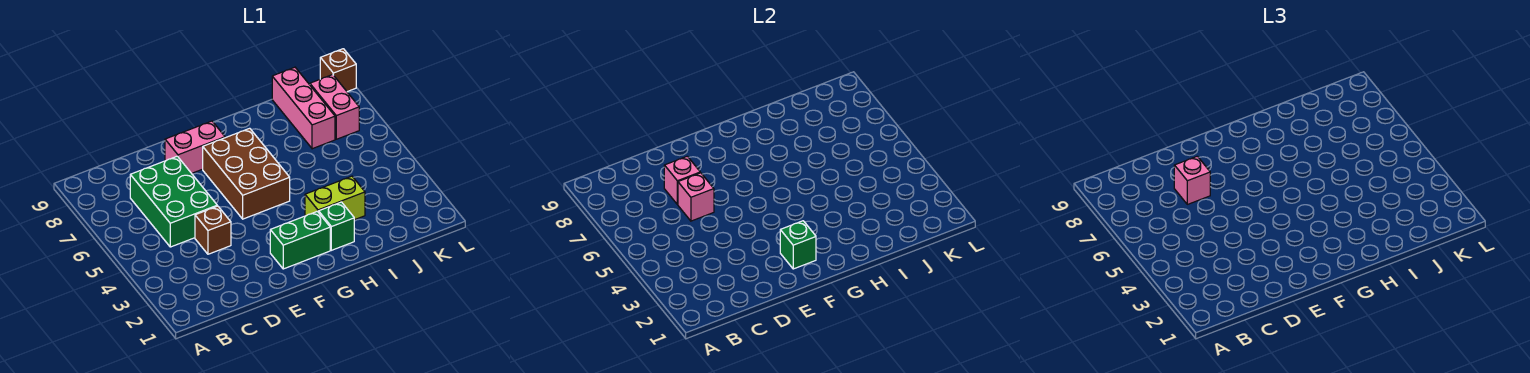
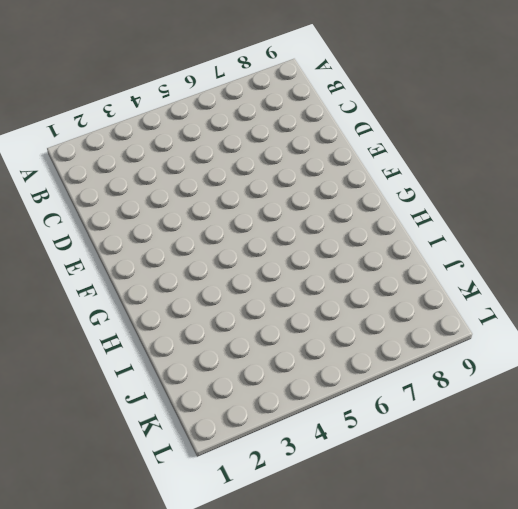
none -> green brick C5:D7 level 1
none -> brown brick D4 level 1
none -> pink brick E8:F8 level 1

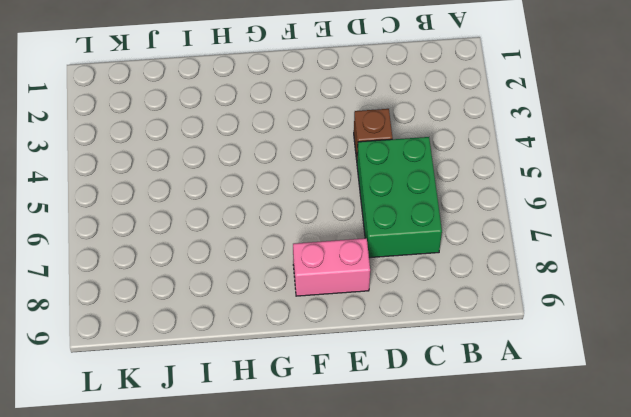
none -> green brick F2:G2 level 1
none -> brown brick F5:G7 level 1
none -> green brick H2 level 1

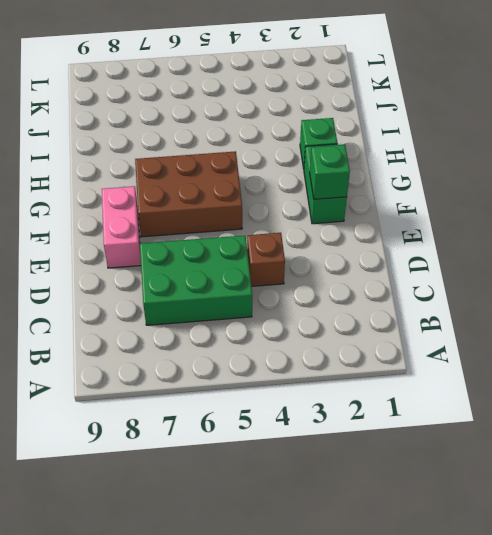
none -> lime brick H3:I3 level 1
none -> pink brick J7:J9 level 1
none -> pink brick K7:K8 level 1

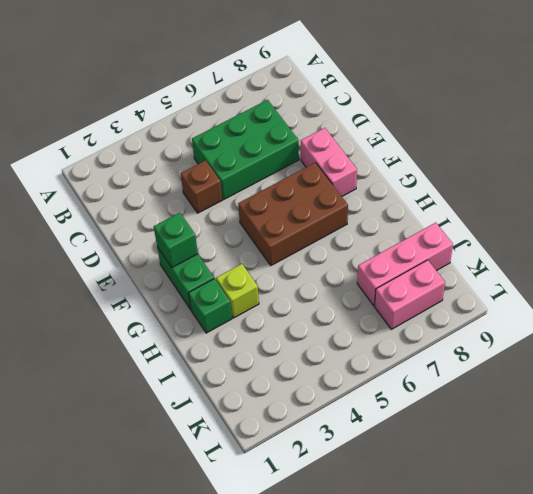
lime brick H3 level 1 -> lime brick H3:I3 level 1
none -> brown brick L9 level 1
none -> pink brick D6 level 2
none -> pink brick D7 level 2

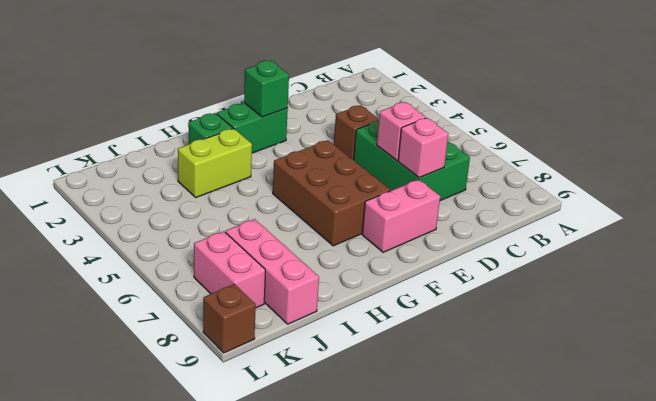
none -> pink brick D7 level 3

